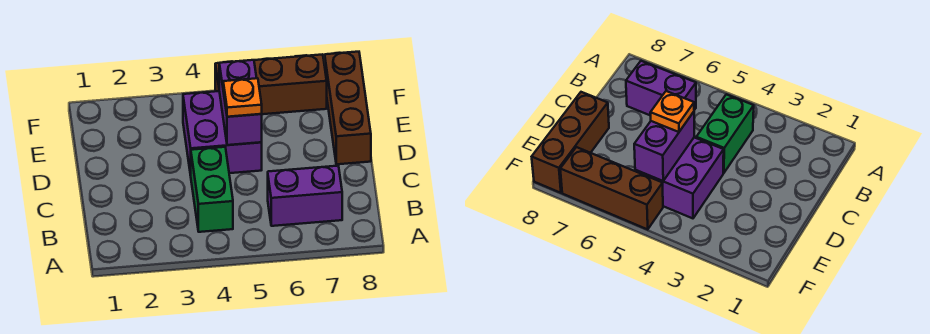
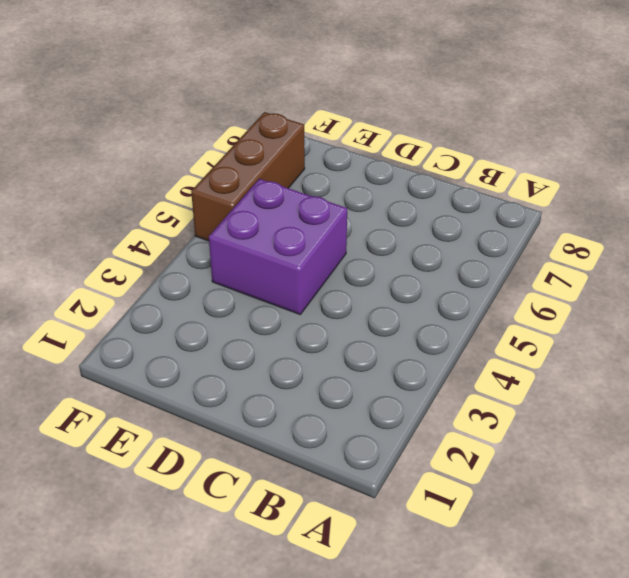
none -> green brick B4:C4 level 1
none -> purple brick B6:B7 level 1

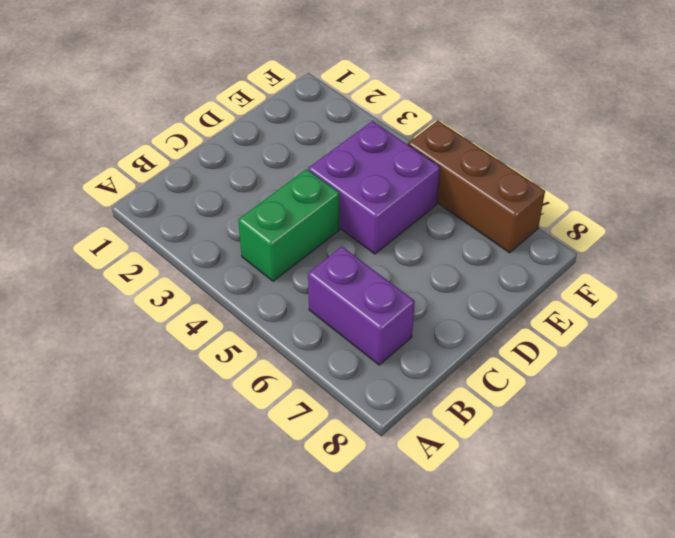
none -> brown brick D8:F8 level 1
none -> purple brick D5:E5 level 2

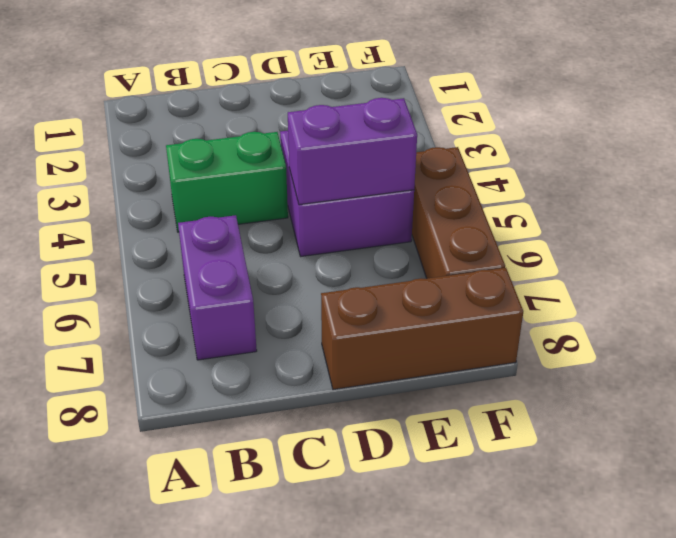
none -> orange plate D5 level 3

